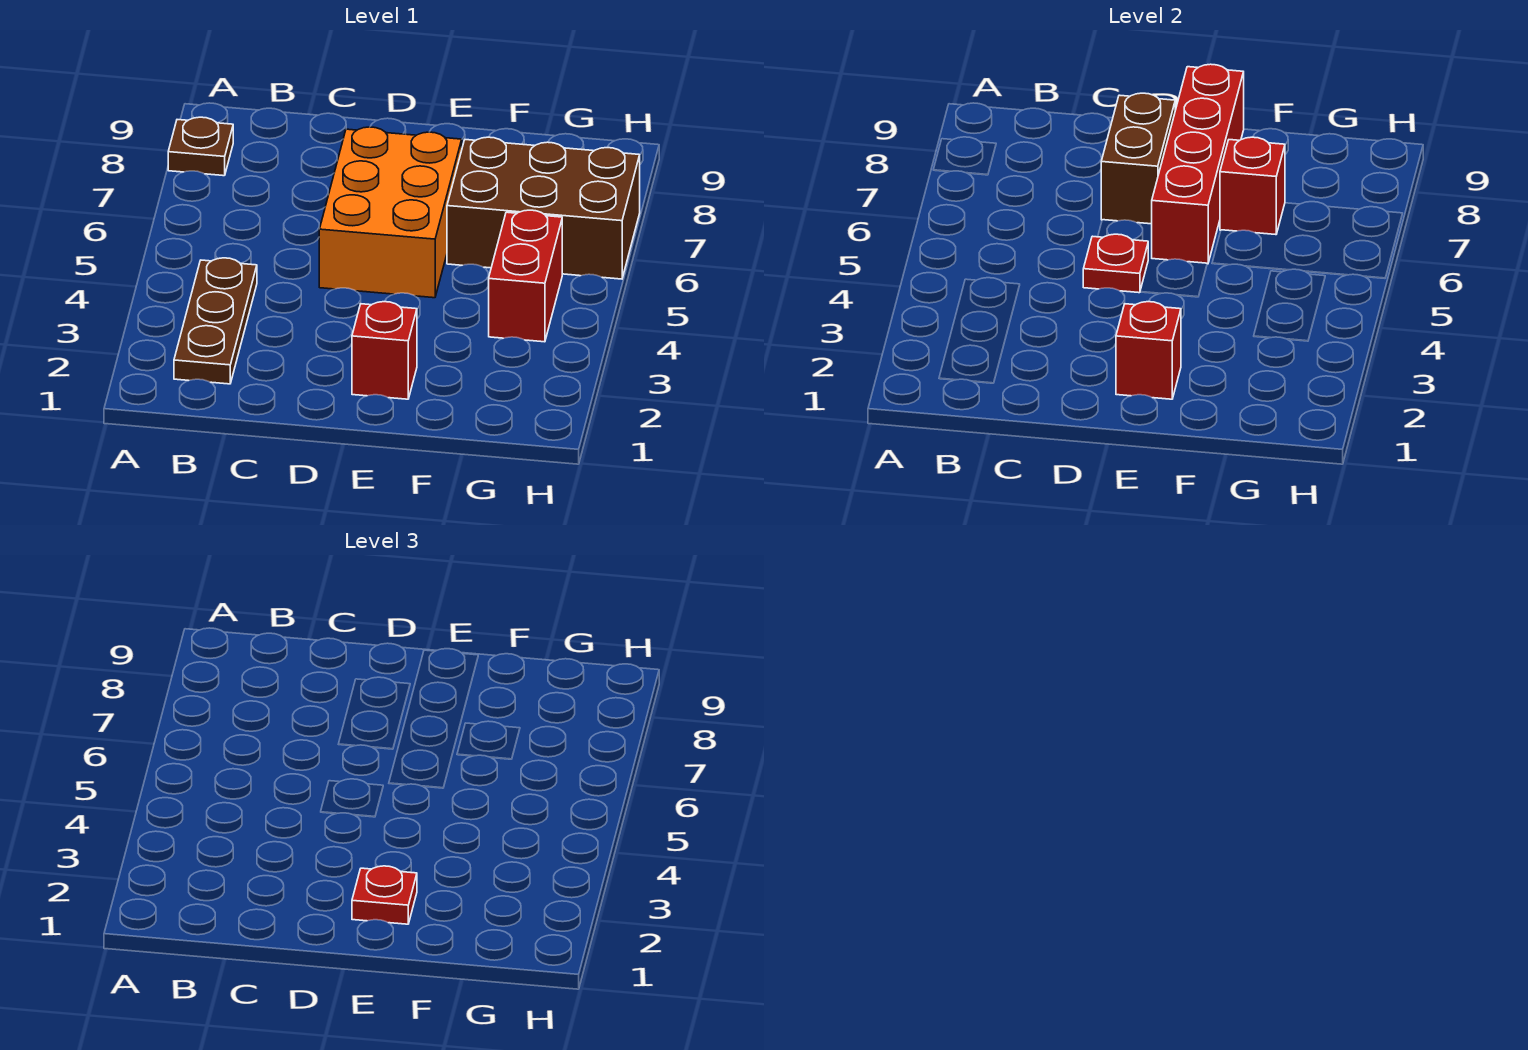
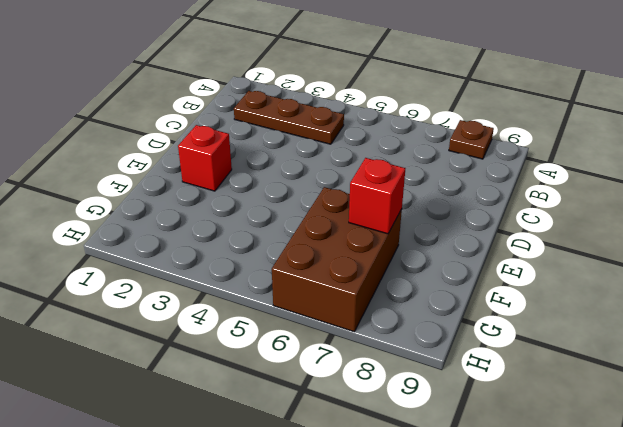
none -> orange brick D5:E7 level 1
none -> red brick G4:G5 level 1
none -> red plate D5 level 2

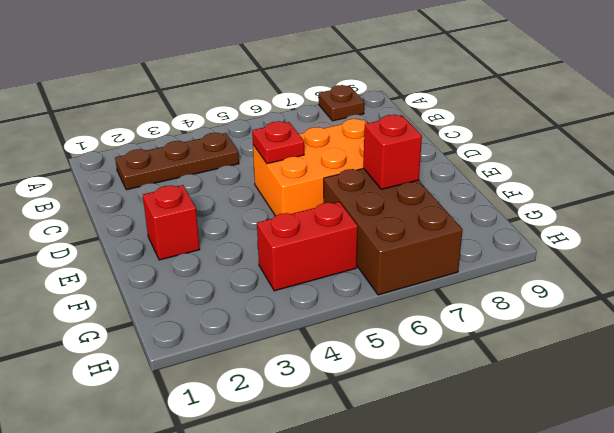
none -> brown brick D7:D8 level 2
none -> red brick E2 level 2
none -> red brick E6:E9 level 2

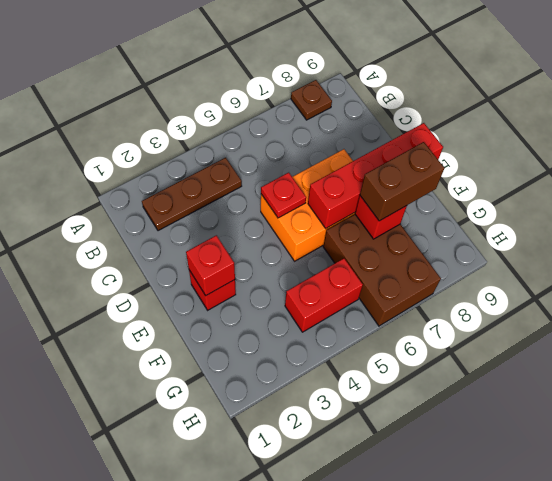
brown brick F7:F8 level 3 -> brown brick D7:D8 level 2
none -> red plate E2 level 3

